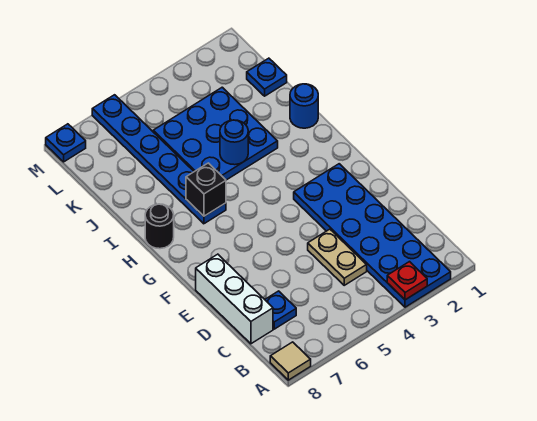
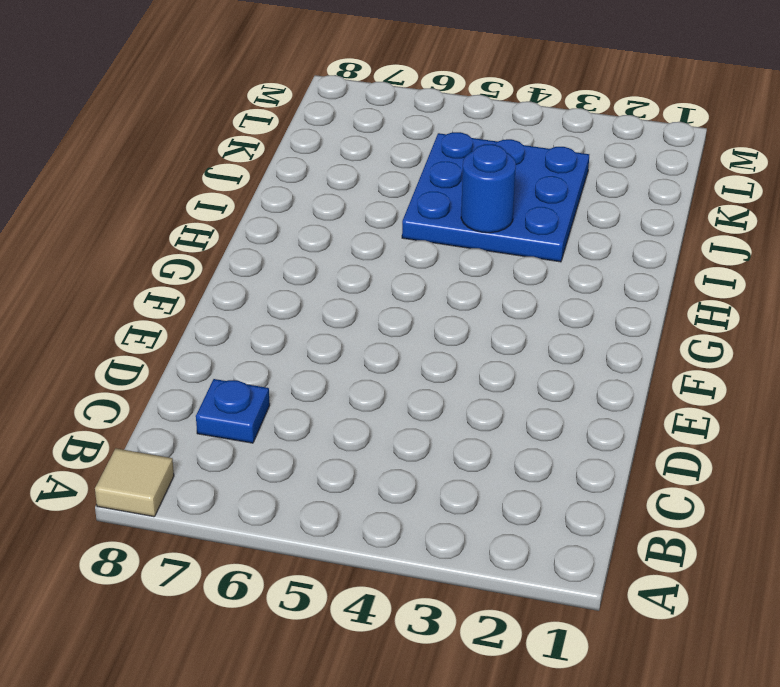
none -> blue plate A2:F3 level 1
none -> tan plate C4:D4 level 1
none -> white brick C8:E8 level 1

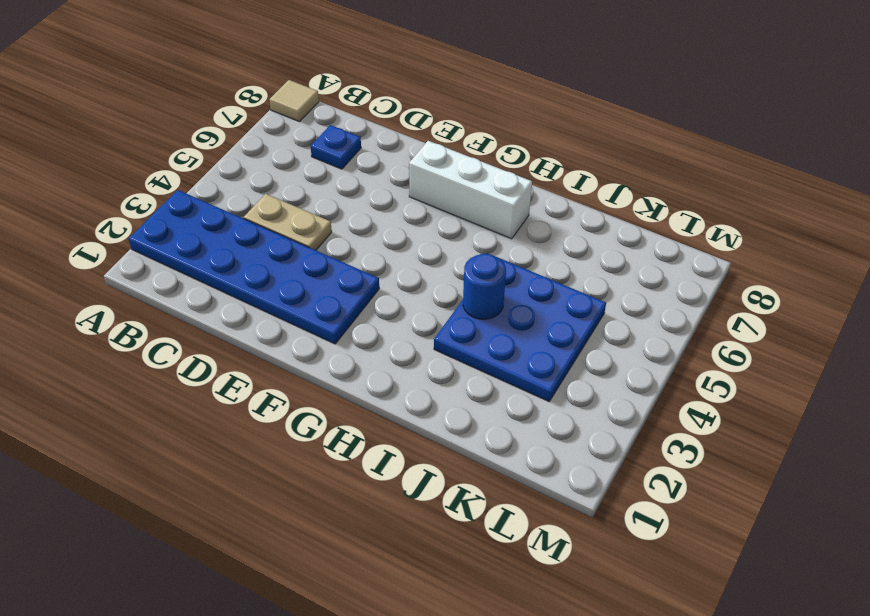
white brick F7:H7 level 1 -> white brick C8:E8 level 1
none -> blue plate H6:M6 level 1
none -> black round brick H8 level 1
none -> blue round brick I1 level 1

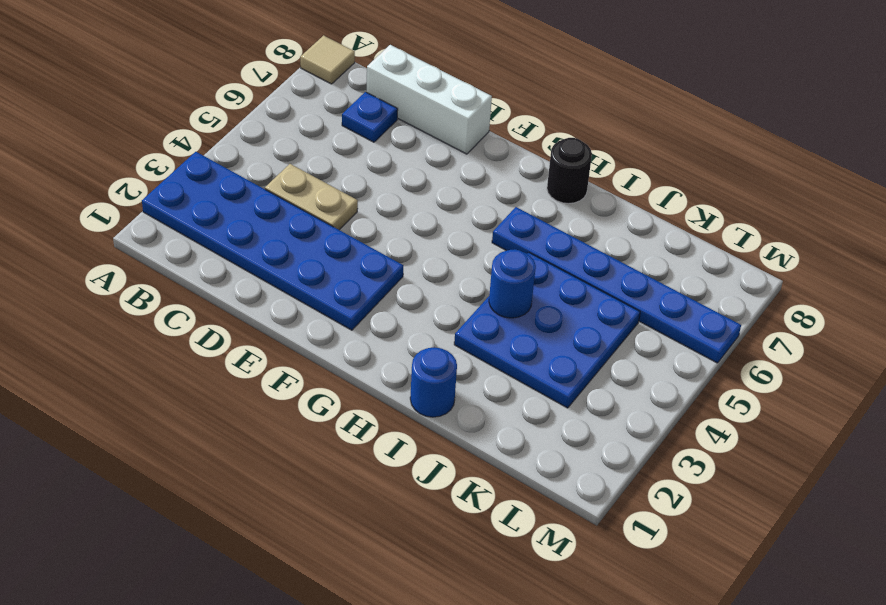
none -> blue plate K1 level 1
none -> blue plate M8 level 1
none -> red plate A3 level 2

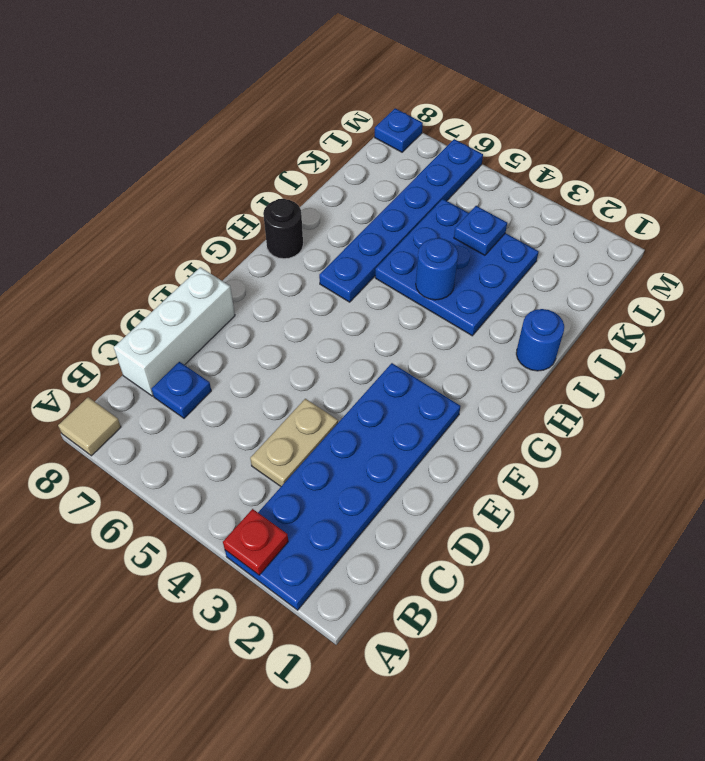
blue plate K4 level 2 -> blue plate K1 level 1
none -> black brick H6 level 2

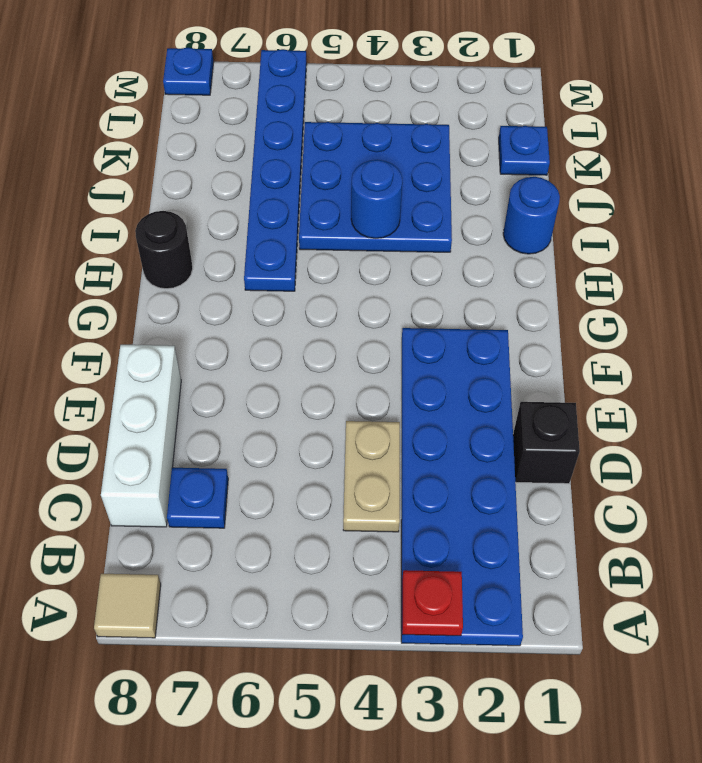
black brick D1 level 1 -> black brick H6 level 2

